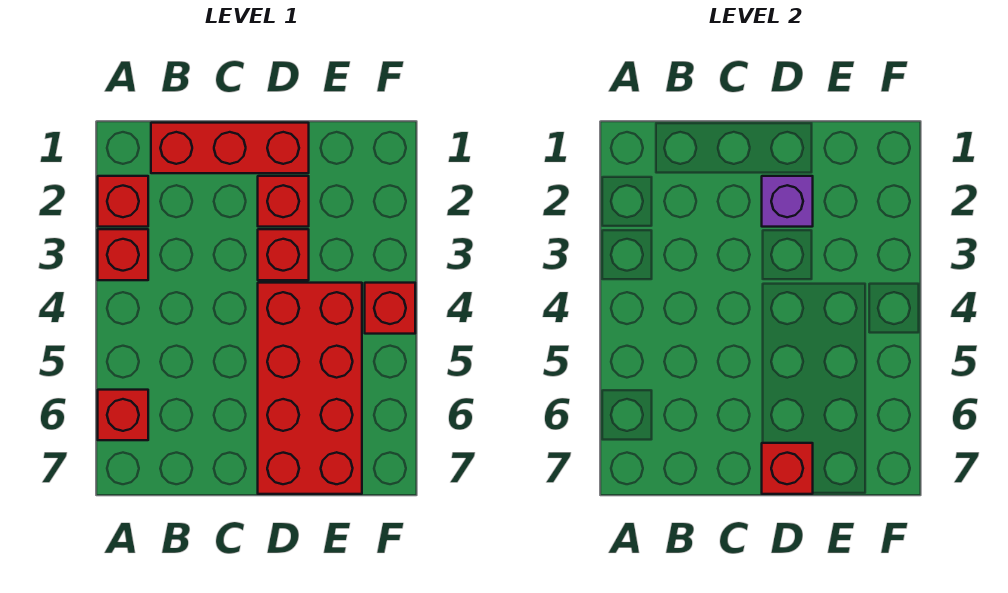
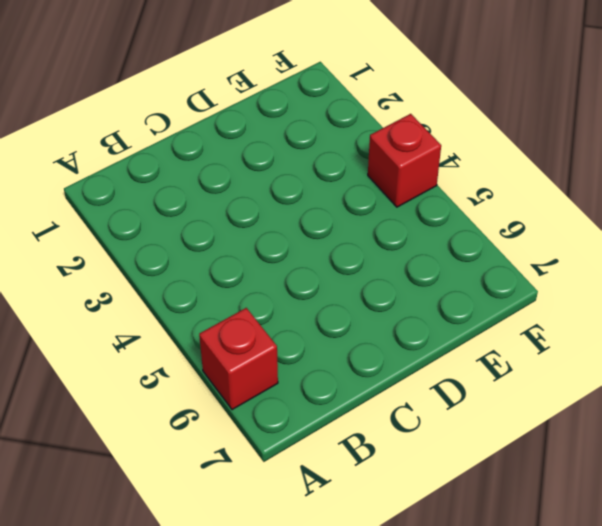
none -> red brick A2 level 1
none -> red brick A3 level 1

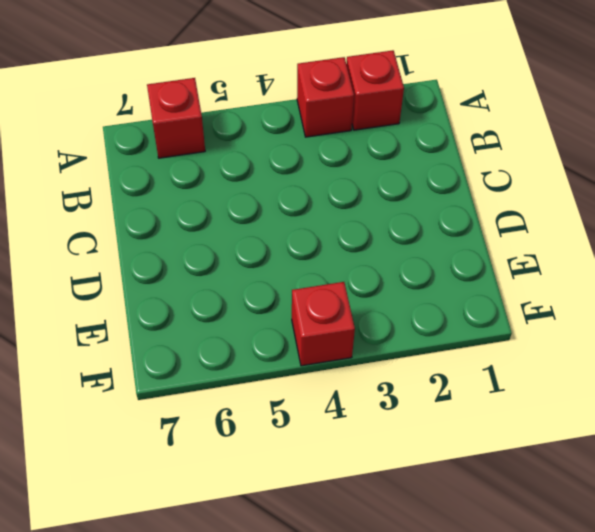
none -> red brick B1:D1 level 1
none -> red brick D2 level 1

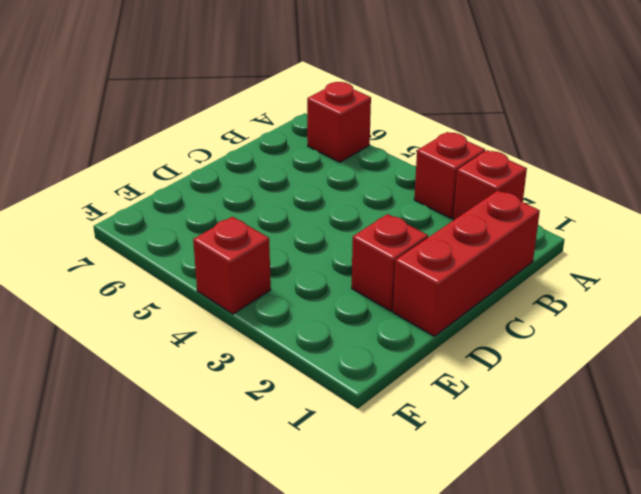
none -> red brick D3 level 1
none -> red brick D4:E7 level 1

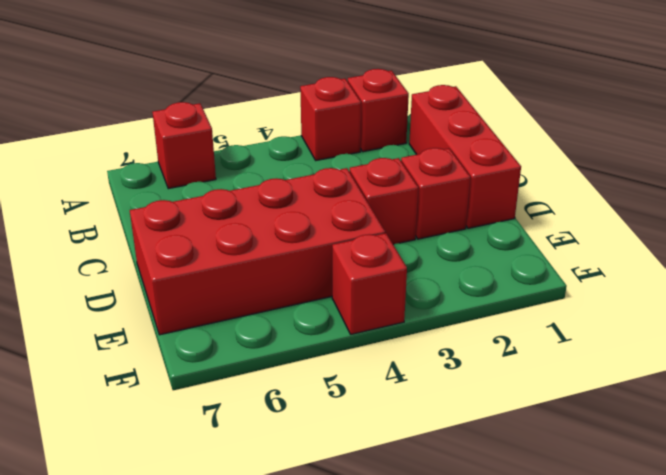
none -> purple brick D2 level 2
none -> red brick D7 level 2

